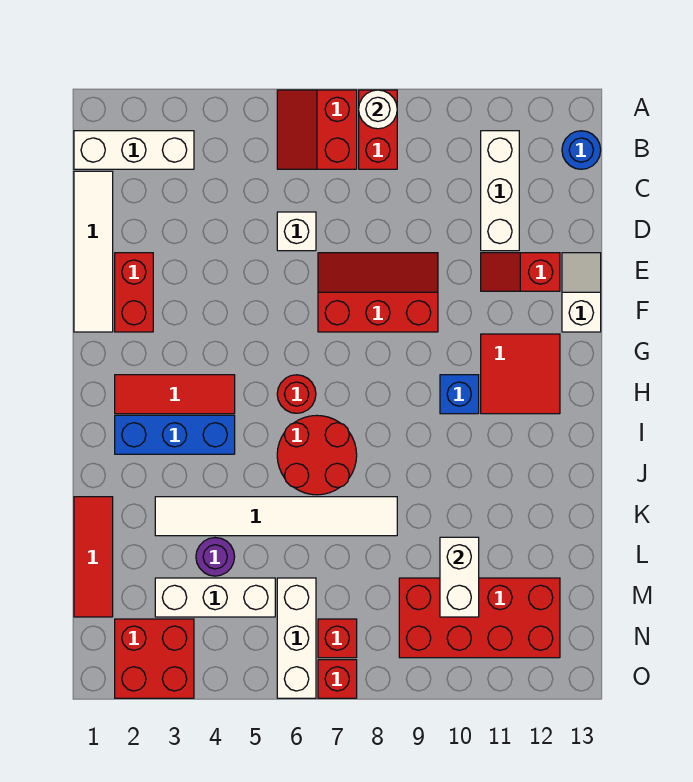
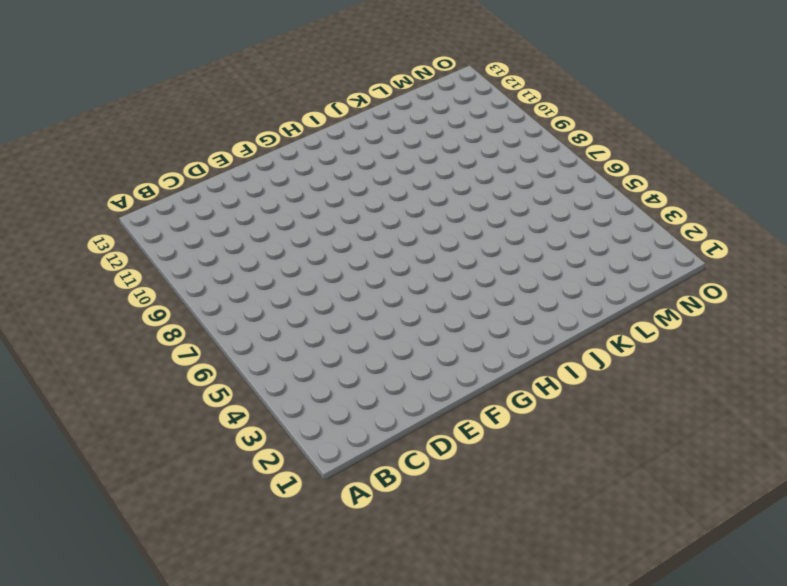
none -> red slope A6:B7 level 1 top 7
none -> red brick A8:B8 level 1
none -> white brick B1:B3 level 1

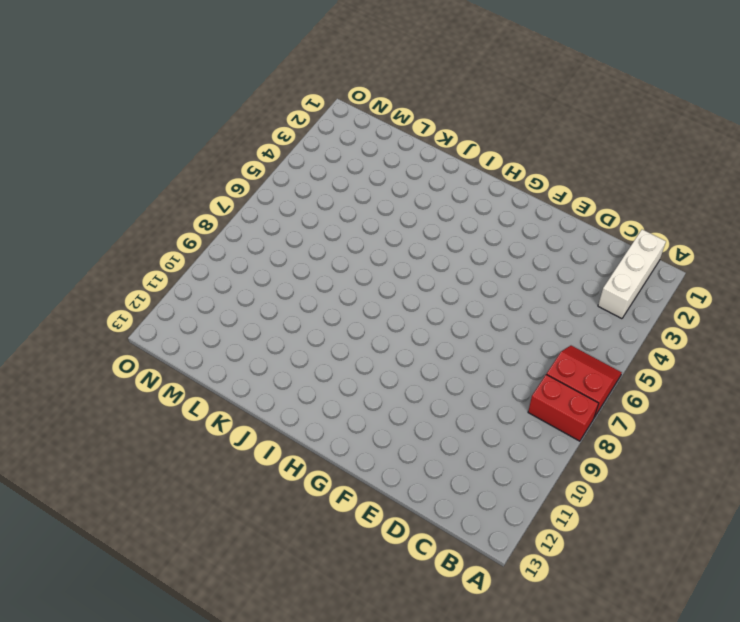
none -> white brick B11:D11 level 1
none -> blue round brick B13 level 1
none -> white tile C1:F1 level 1

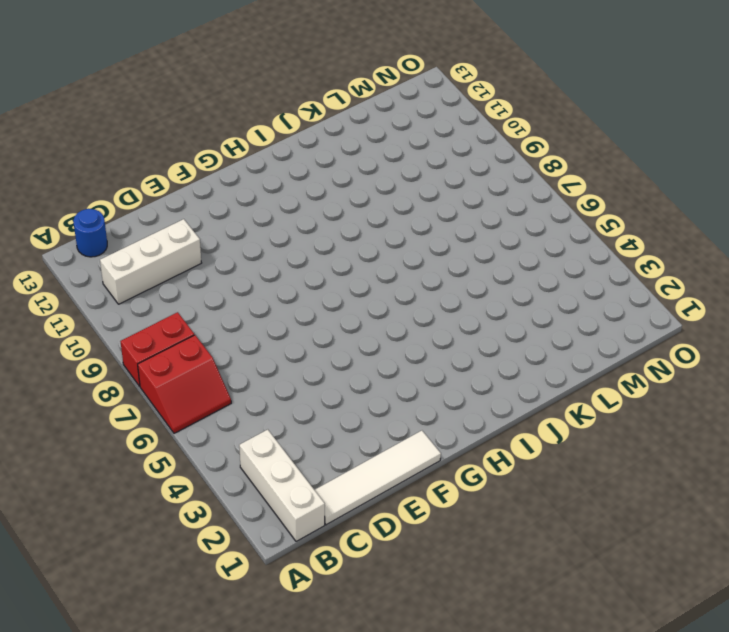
none -> white brick D6 level 1
none -> red brick E2:F2 level 1
none -> red slope E7:F9 level 1 top F

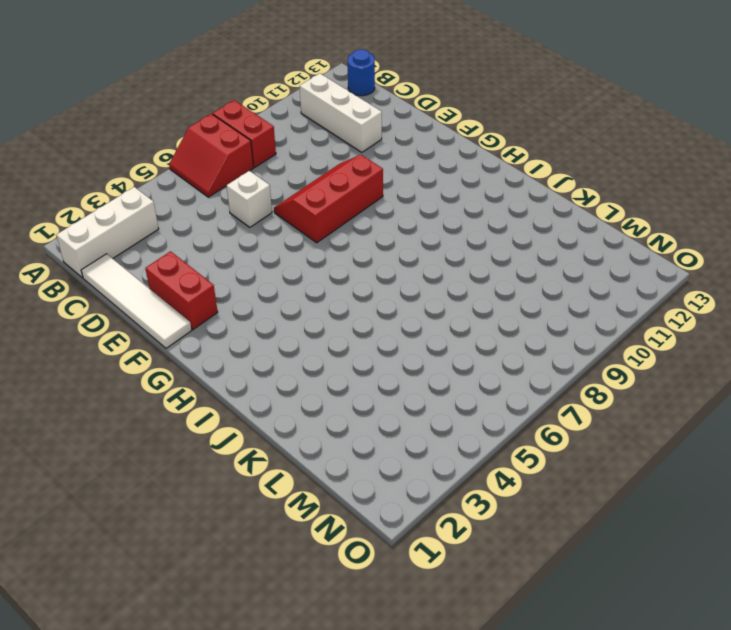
none -> red slope E11:E12 level 1 top 12
none -> white slope E13:F13 level 1 top F
none -> red tile G11:H12 level 1

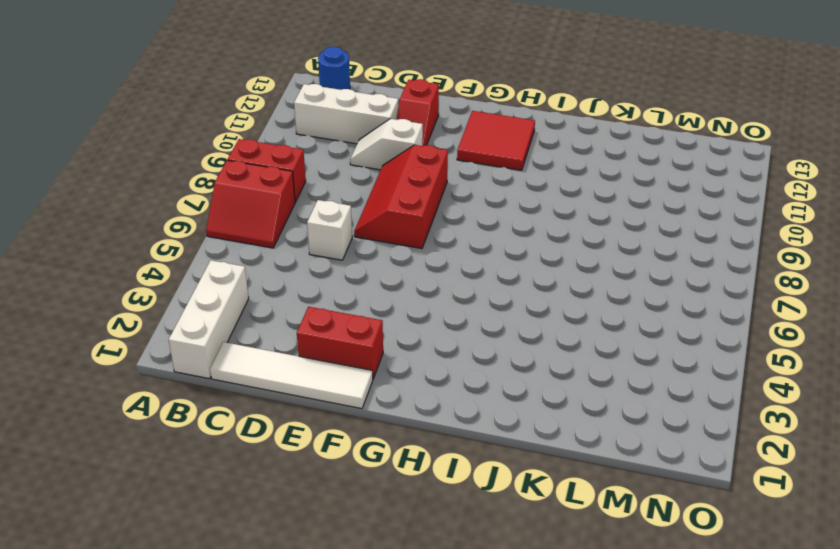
white slope D10:E10 level 1 top E -> white slope E13:F13 level 1 top F
none -> red tile H2:H4 level 1
none -> red round brick H6 level 1
none -> blue brick H10 level 1

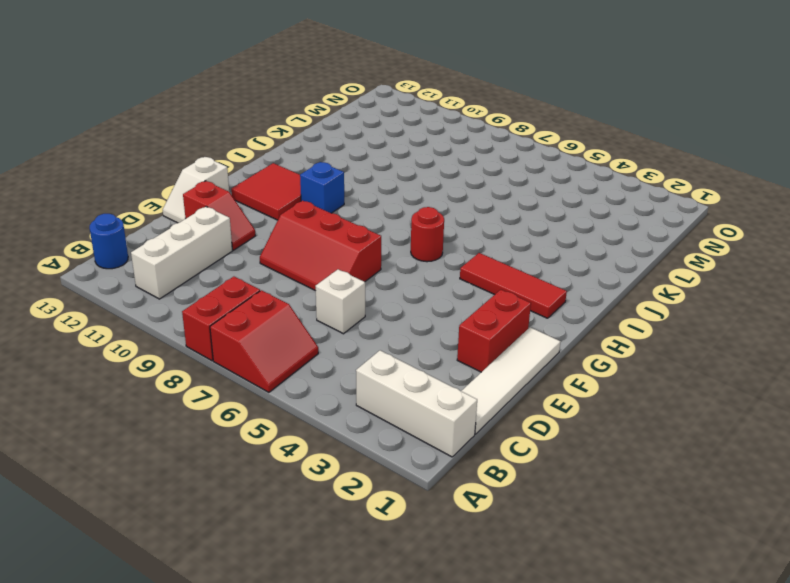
none -> blue brick I2:I4 level 1
none -> red round brick I6:J7 level 1
none -> red tile K1:M1 level 1

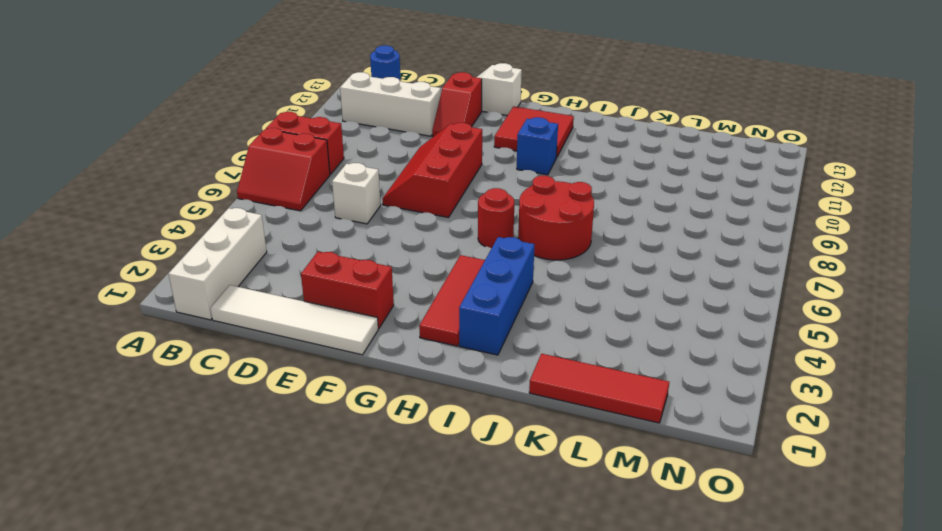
none -> white tile K3:K8 level 1
none -> purple round brick L4 level 1
none -> white brick M3:M5 level 1

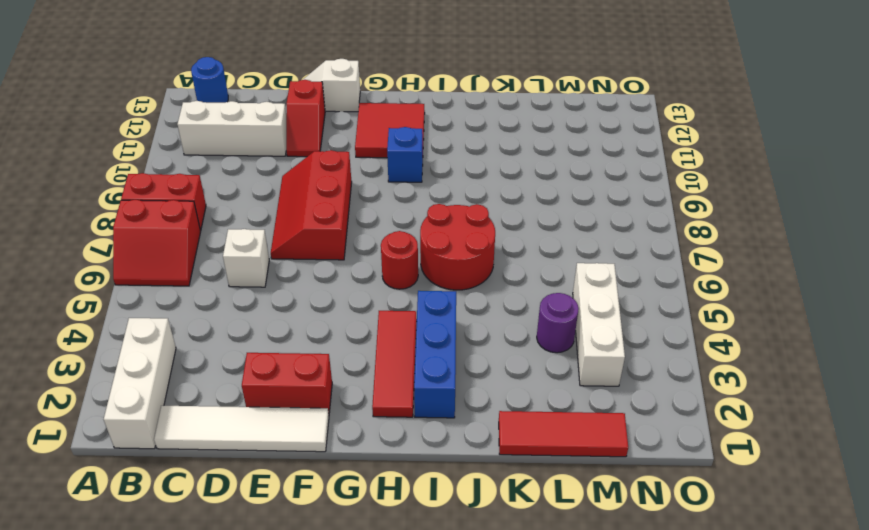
none -> white tile K3:K8 level 1
none -> white brick M6:O6 level 1
none -> red brick M9:N12 level 1

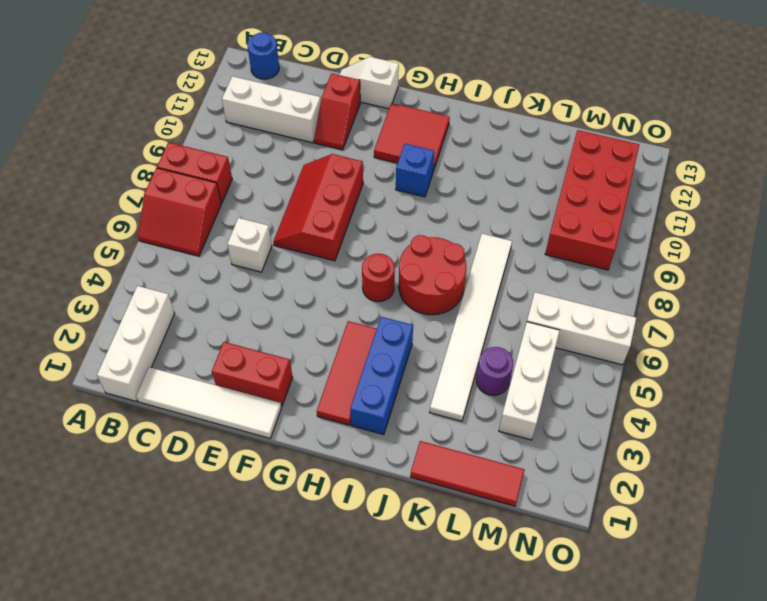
none -> red brick N2:O3 level 1
none -> red brick N7 level 1
none -> red brick O7 level 1

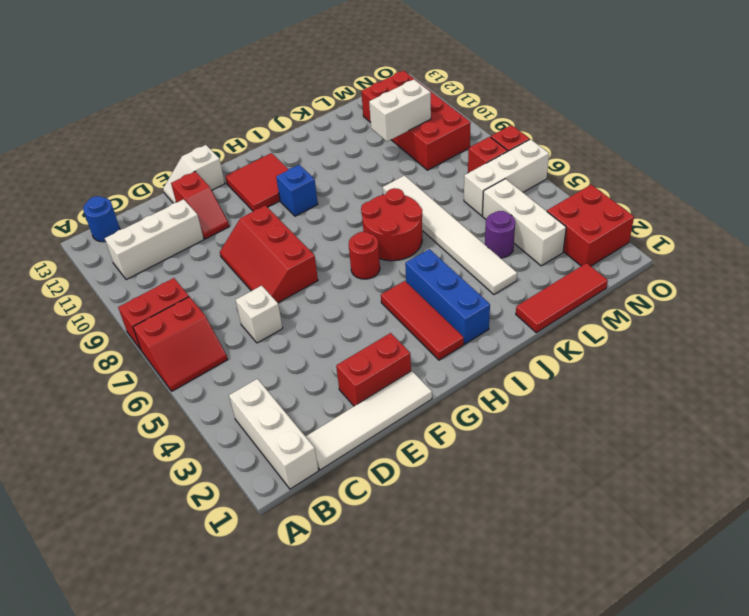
none -> white round brick A8 level 2

